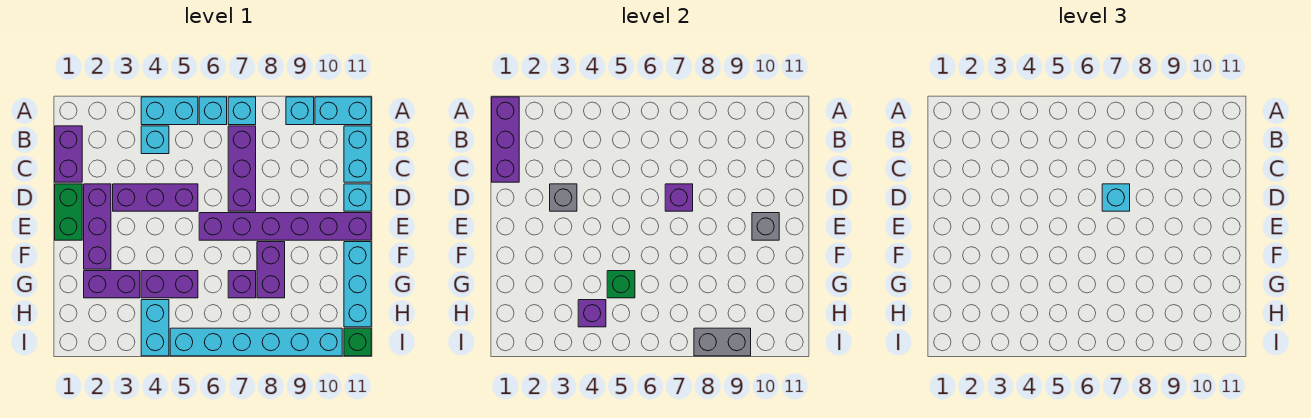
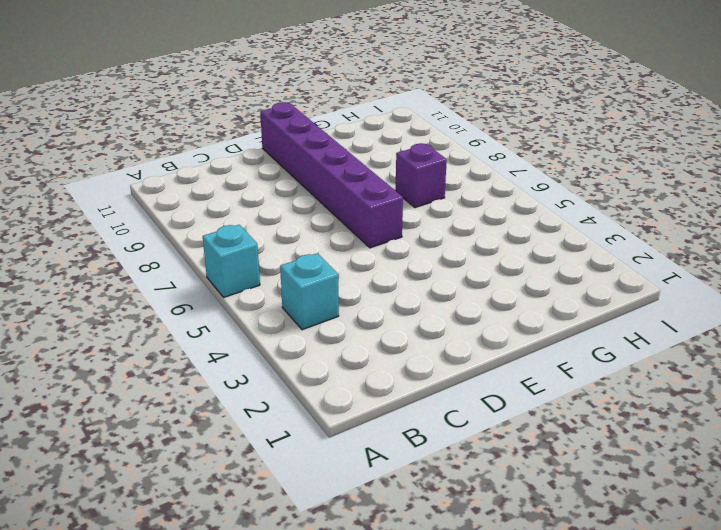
none -> cyan brick A4:A5 level 1
none -> cyan brick A7 level 1
none -> cyan brick A9 level 1
none -> cyan brick A10:A11 level 1

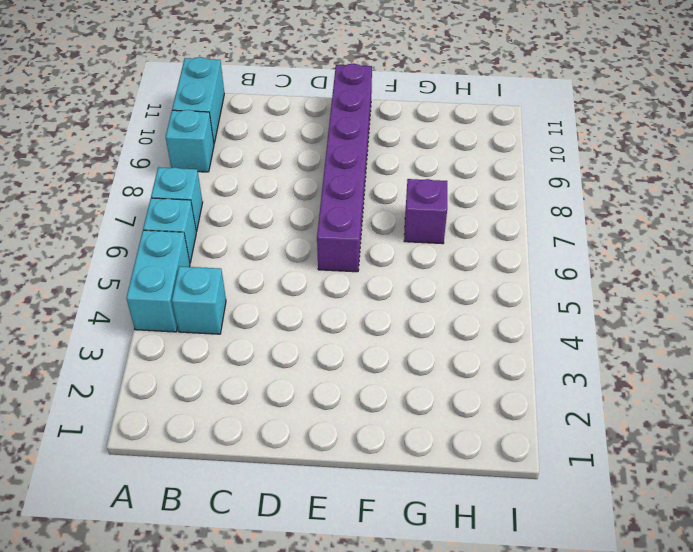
none -> purple brick B1:C1 level 1
none -> purple brick B7:D7 level 1
none -> cyan brick B11:C11 level 1
none -> green brick D1:E1 level 1

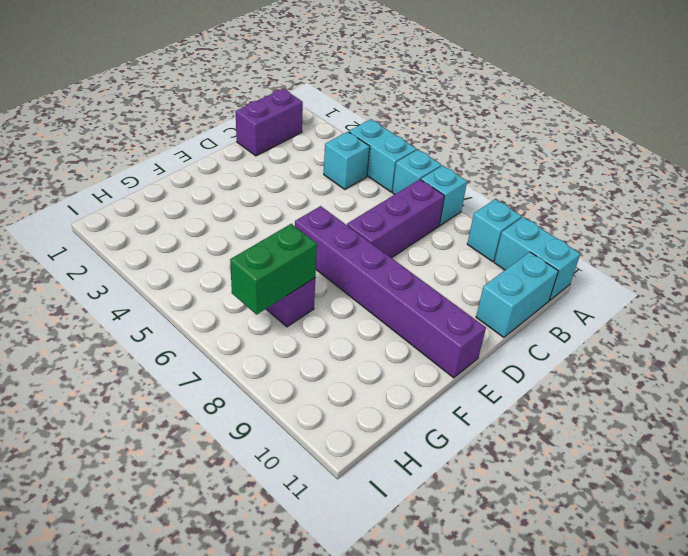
green brick G7:H7 level 2 -> green brick D1:E1 level 1
none -> purple brick D2:F2 level 1
none -> purple brick D3:D5 level 1
none -> cyan brick D11 level 1
none -> purple brick F8:G8 level 1

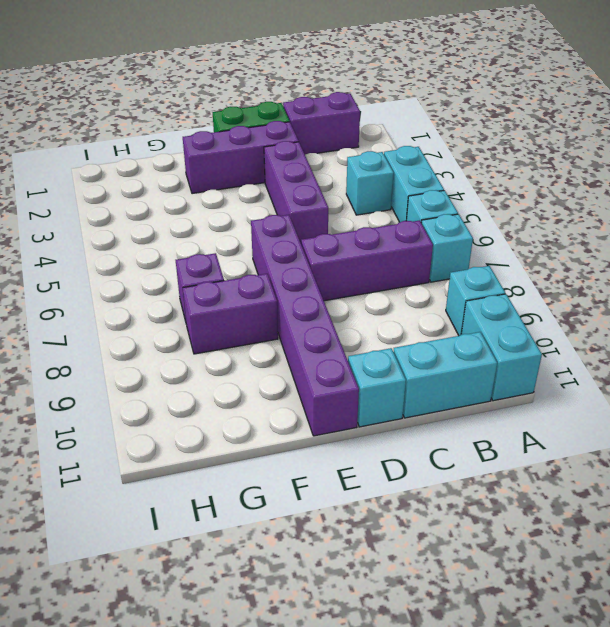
none -> cyan brick F11:H11 level 1
none -> purple brick G2:G3 level 1
none -> purple brick G4:G5 level 1
none -> cyan brick H4:I4 level 1

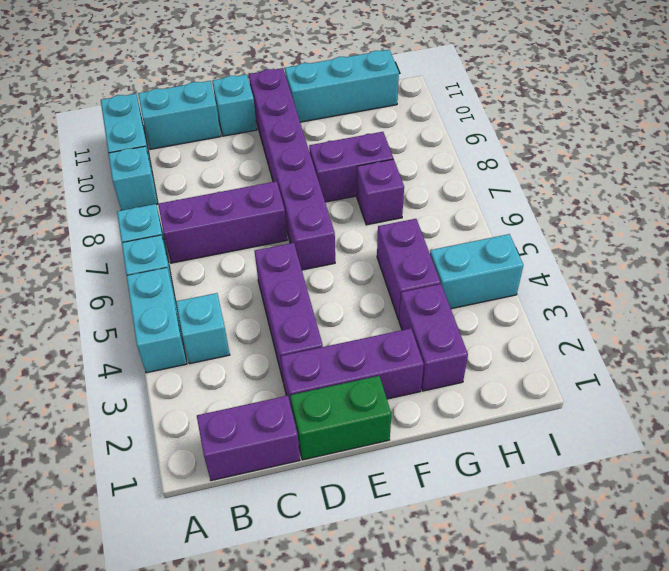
none -> cyan brick I5:I10 level 1
none -> green brick I11 level 1
none -> purple brick A1:C1 level 2
none -> grey brick D3 level 2

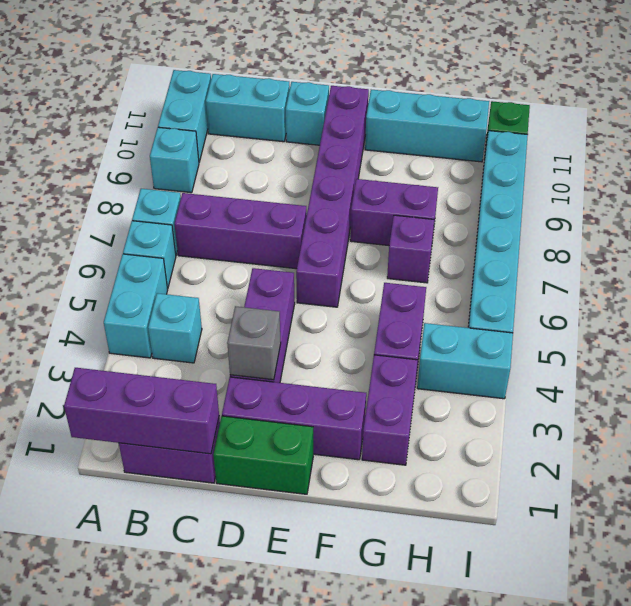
none -> purple brick D7 level 2
none -> grey brick E10 level 2
none -> green brick G5 level 2
none -> purple brick H4 level 2

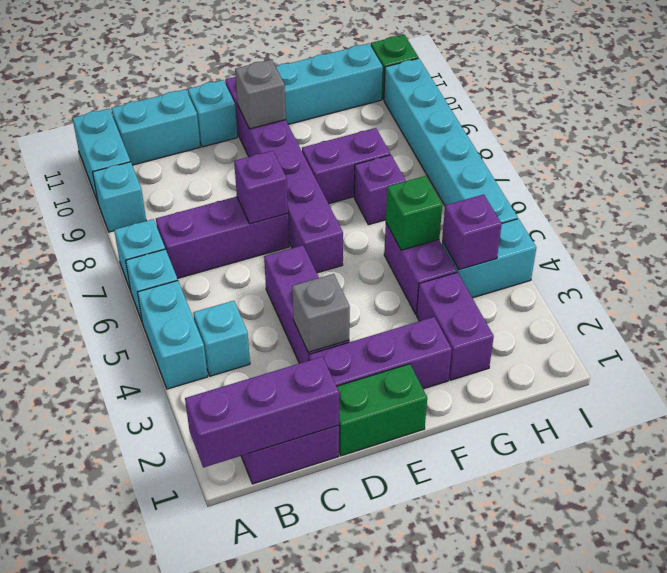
none -> grey brick I8:I9 level 2
none -> cyan brick D7 level 3

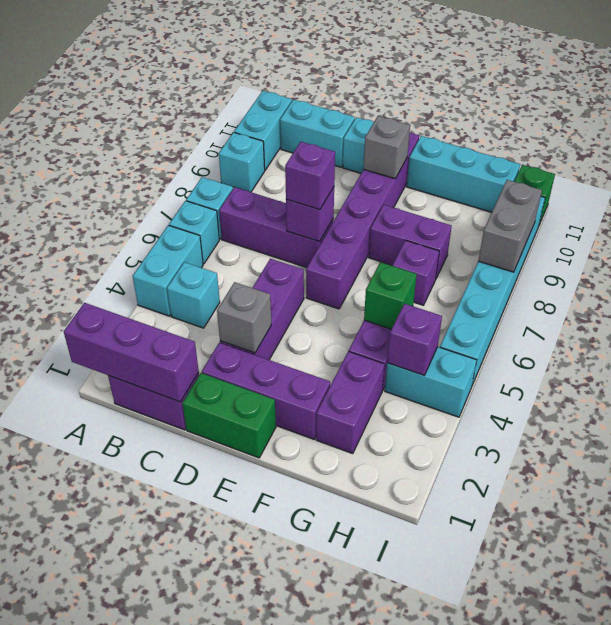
purple brick D7 level 3 -> cyan brick D7 level 3

